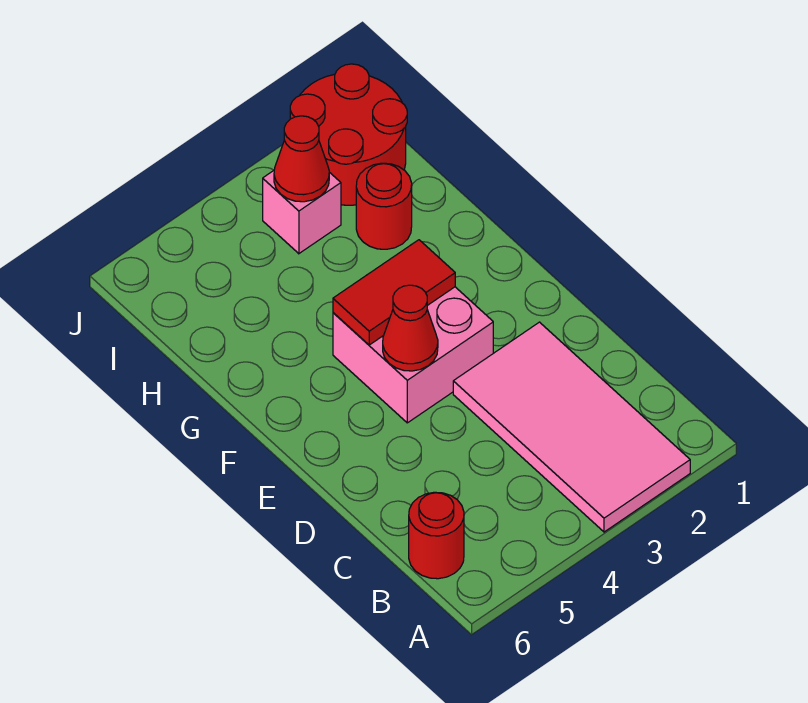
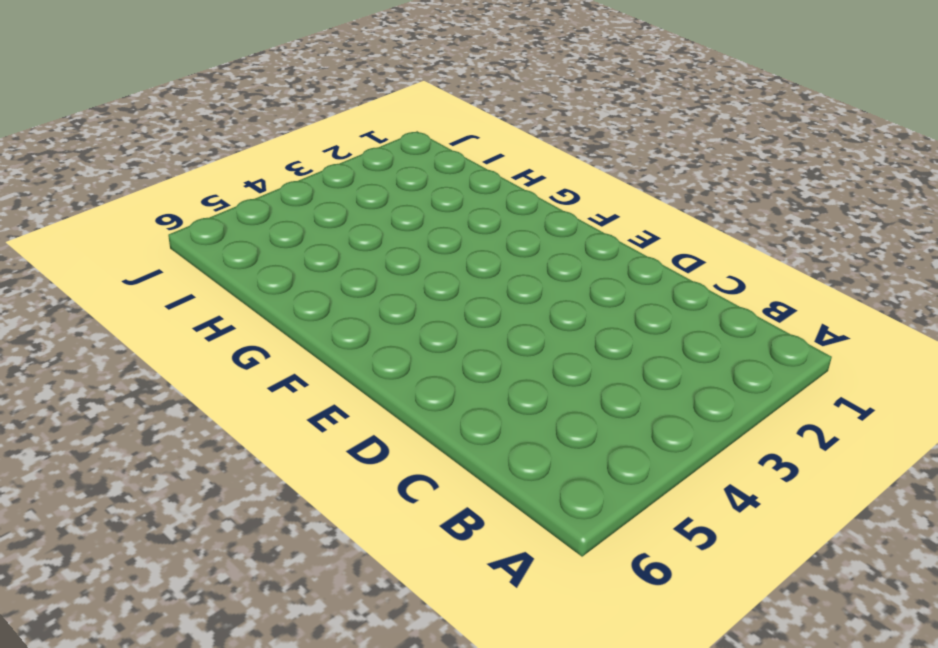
none -> pink tile A2:D3 level 1
none -> red round brick B6 level 1

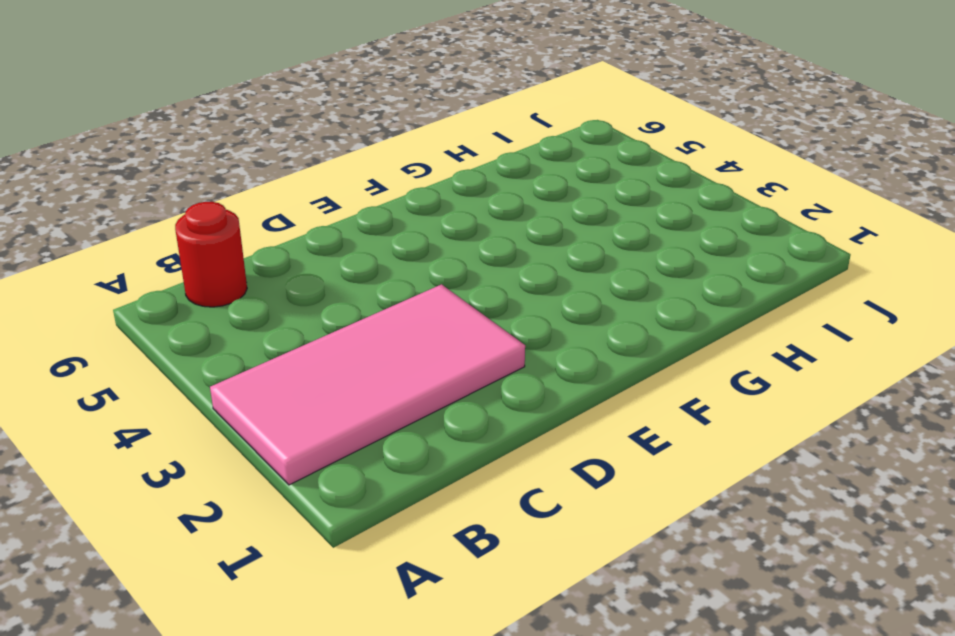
none -> pink brick E3:F4 level 1
none -> red round brick H2 level 1

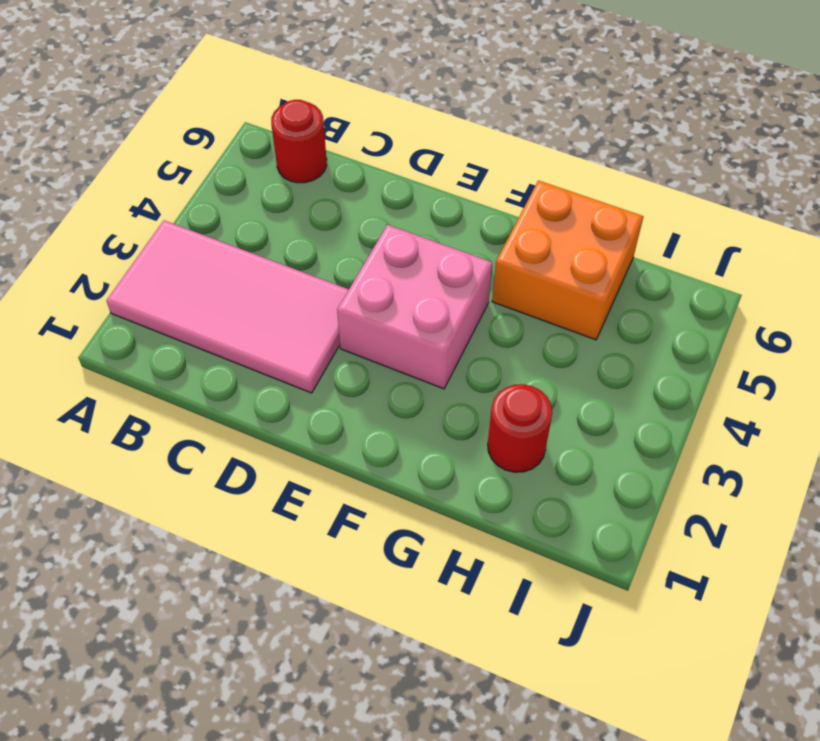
orange brick G5:H6 level 1 -> none
none -> red round brick I1:J2 level 1
none -> pink brick I3 level 1

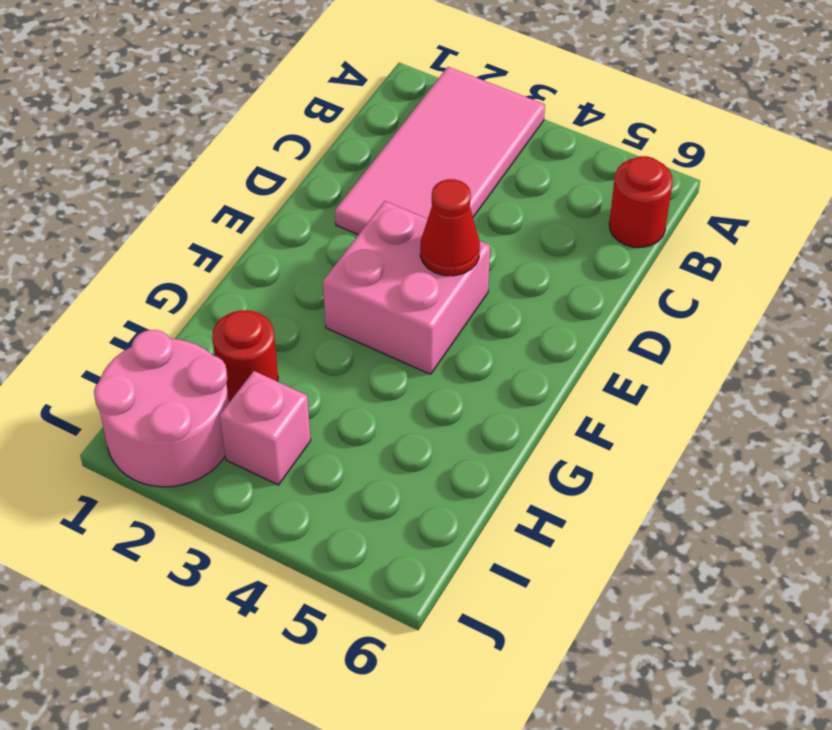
pink round brick I1:J2 level 1 -> red round brick I1:J2 level 1
none -> red tile F3:F4 level 2
none -> red cone I3 level 2

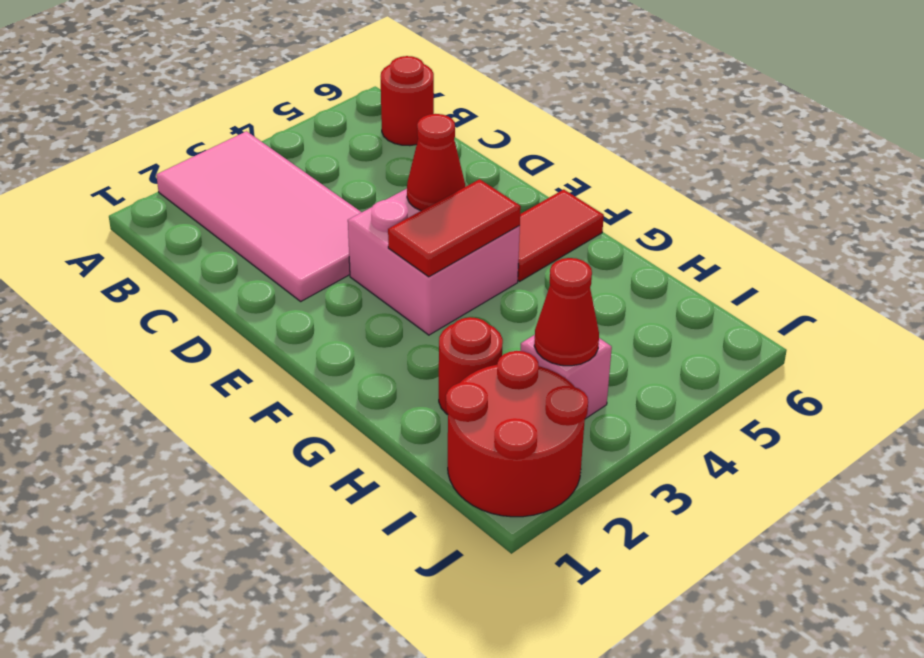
red tile F5:F6 level 1 -> none

